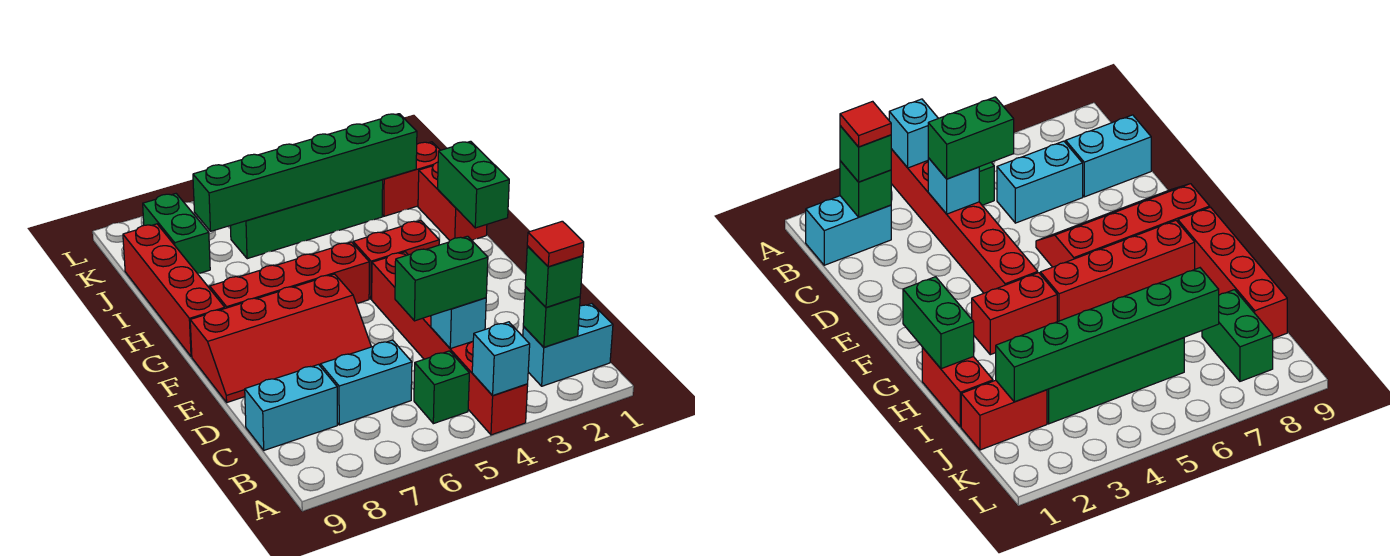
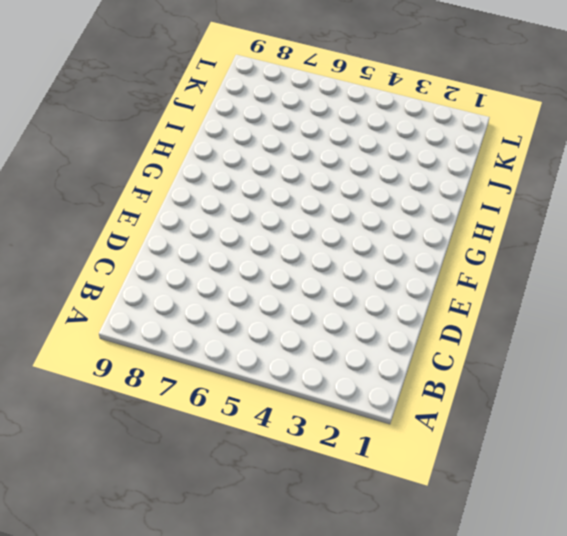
none -> red brick A4:F4 level 1
none -> cyan brick B1:B2 level 1
none -> green brick B5 level 1

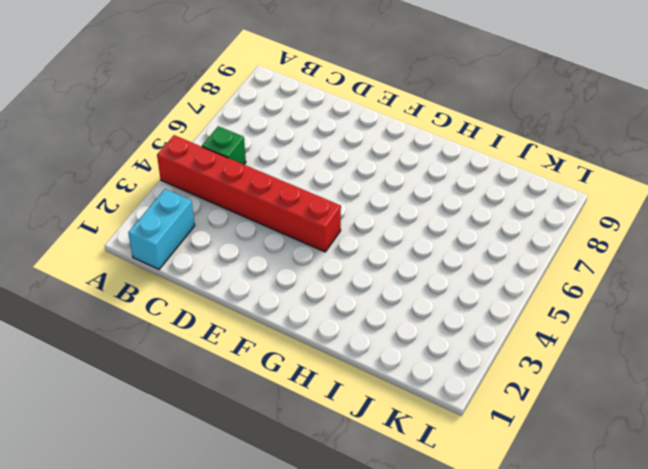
none -> cyan brick C6:C7 level 1
none -> cyan brick C8:C9 level 1
none -> red slope E6:F9 level 1 top F

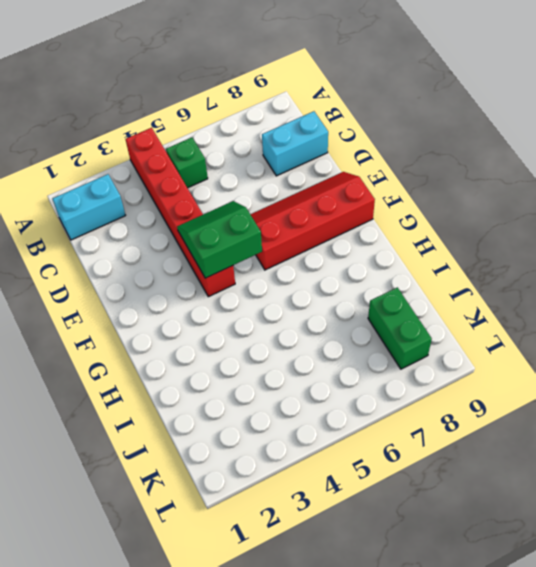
green slope E4:F5 level 2 top F -> none
none -> cyan brick C6:C7 level 1
none -> red brick G3:G4 level 1
none -> red brick G5:G8 level 1

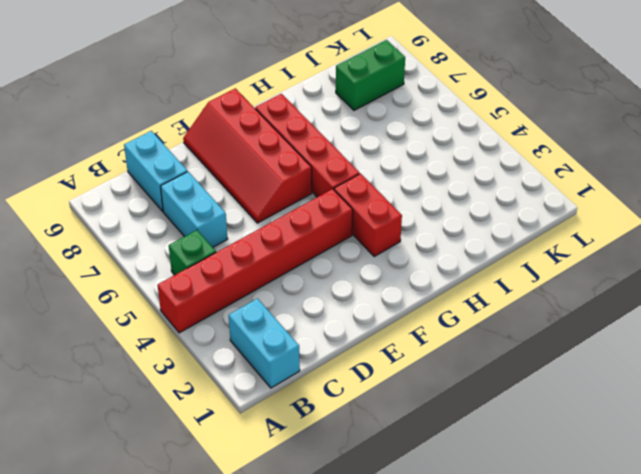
none -> red brick G9:J9 level 1
none -> red brick H1:I1 level 1
none -> red brick J1:J2 level 1

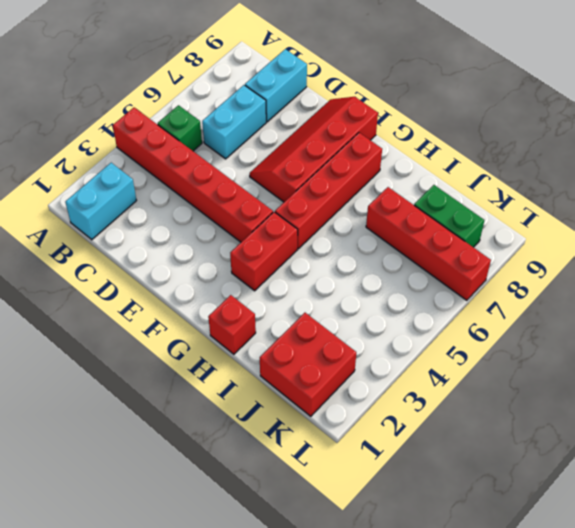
red brick H1 level 1 -> red brick H1:I1 level 1
red brick I7:L7 level 1 -> red brick G9:J9 level 1
red brick J1:K2 level 1 -> red brick J1:J2 level 1
none -> green brick J3:J6 level 1
none -> cyan brick A4 level 2
none -> green brick B2 level 2

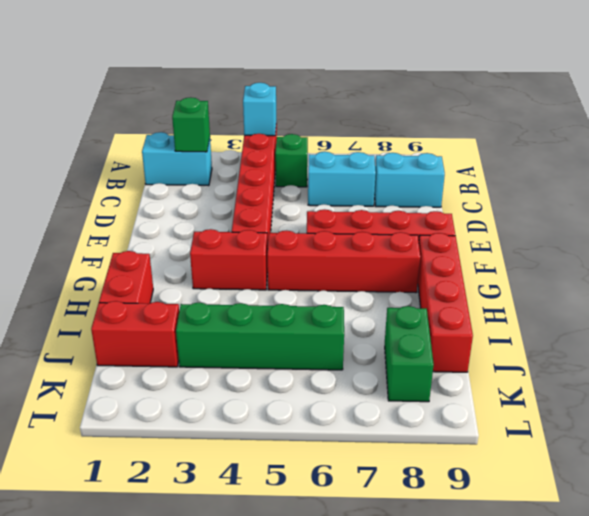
none -> cyan brick C4 level 2
none -> green brick G1:H1 level 2
none -> green brick J2:J7 level 2

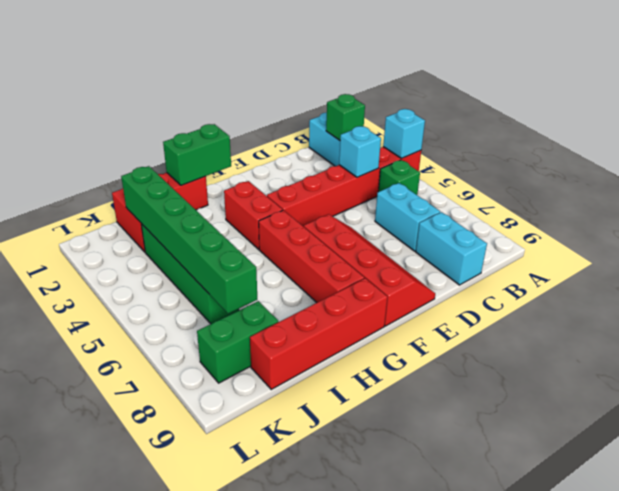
none -> green brick B2 level 3
none -> green brick C4:C5 level 3
none -> red tile B2 level 4

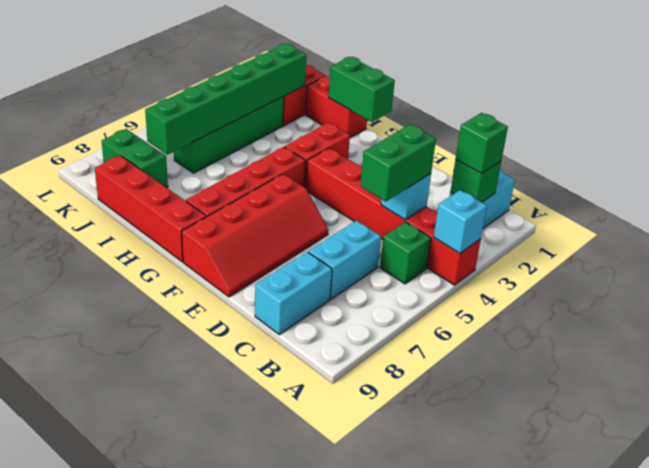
none -> red tile B2 level 4

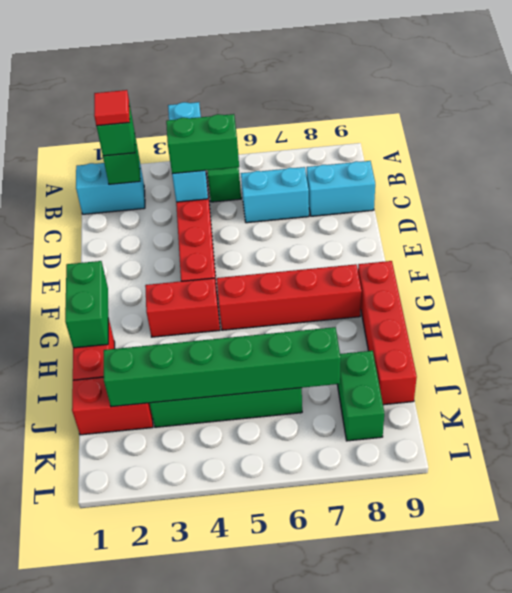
none -> red slope E6:F9 level 1 top F

